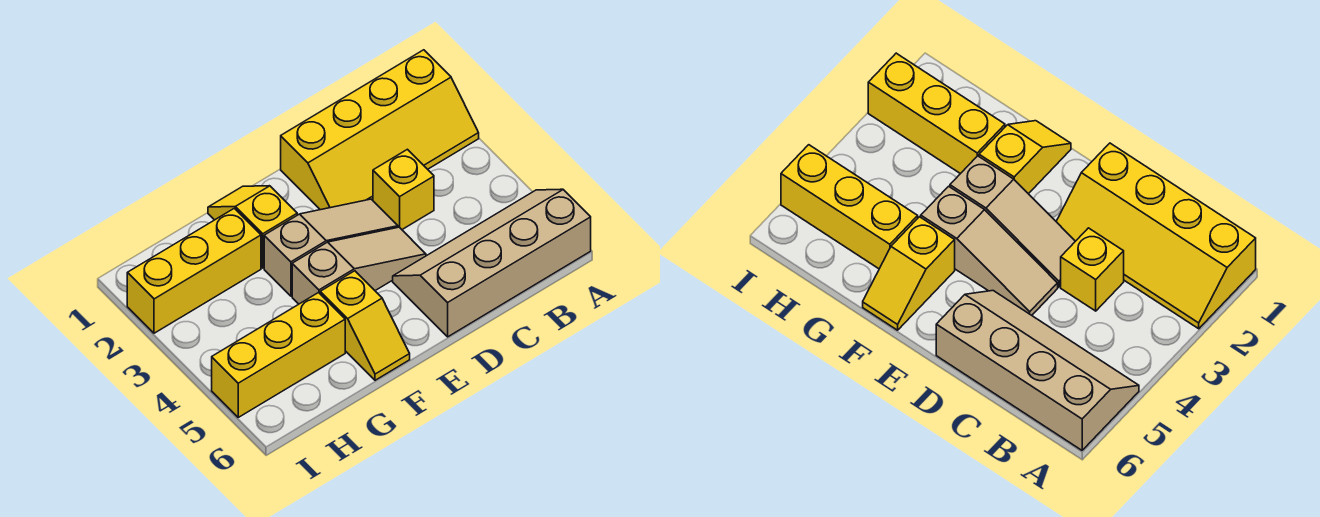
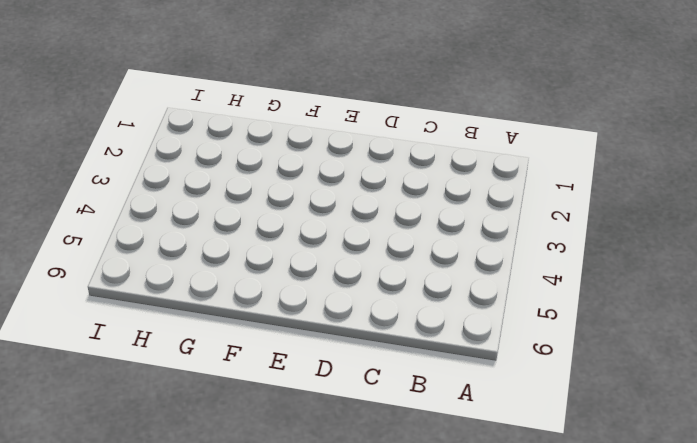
none -> yellow slope A1:D2 level 1 top 1
none -> tan slope A5:D6 level 1 top 6

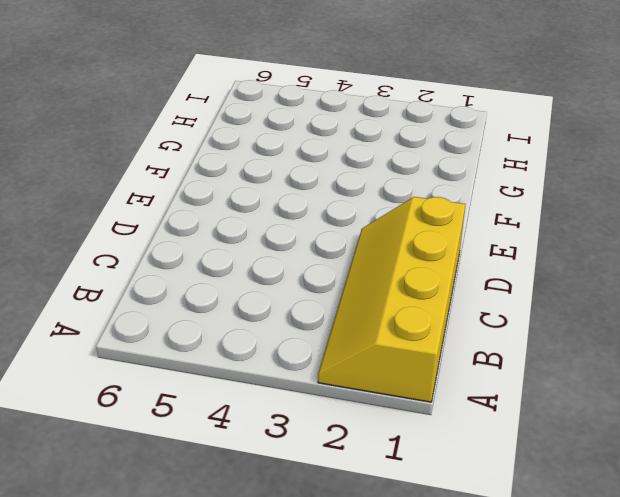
none -> tan slope A5:D6 level 1 top 6
none -> yellow brick C3 level 1

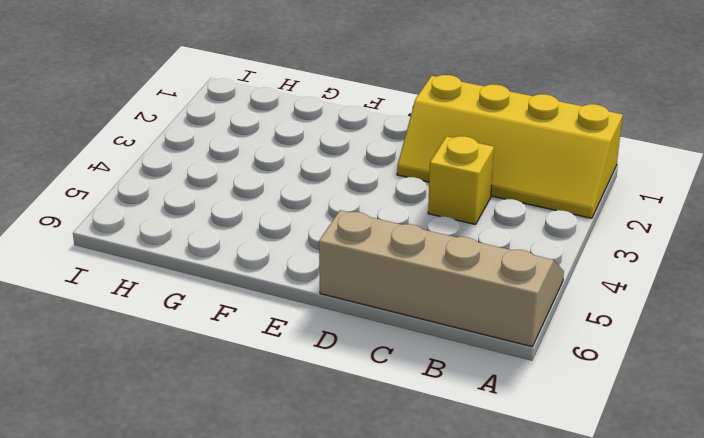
none -> tan slope D3:F3 level 1 top F
none -> tan slope D4:F4 level 1 top F

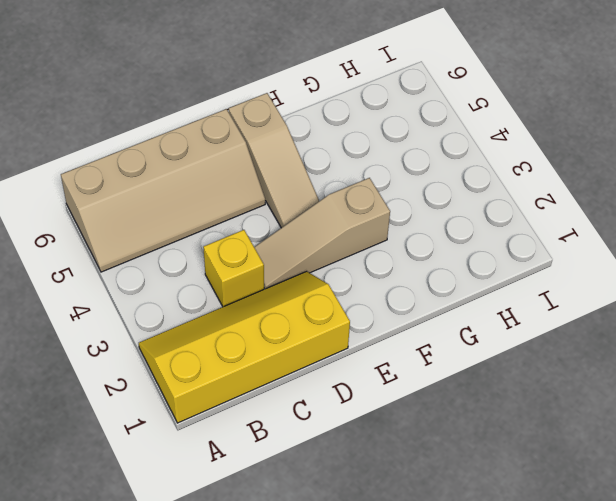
tan slope E4:E6 level 1 top 6 -> tan slope D4:F4 level 1 top F
none -> yellow slope F1:F2 level 1 top 2
none -> yellow slope F5:F6 level 1 top 5

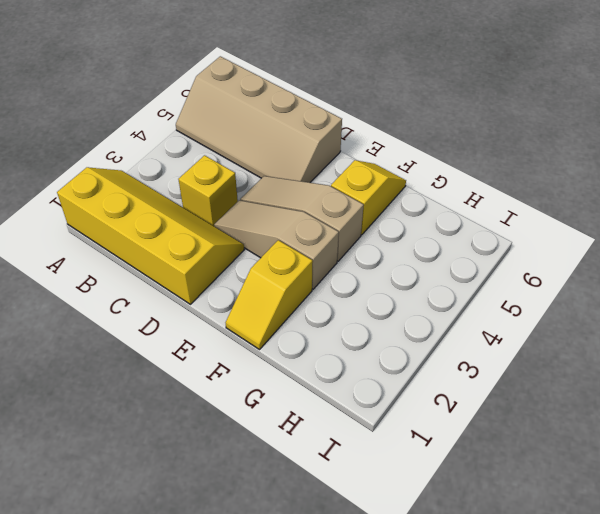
none -> yellow brick G2:I2 level 1
none -> yellow brick G5:I5 level 1

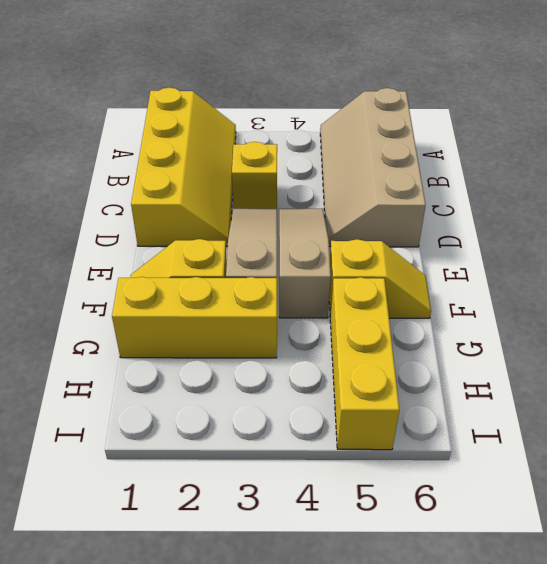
yellow brick G1:G3 level 1 -> yellow brick G2:I2 level 1

